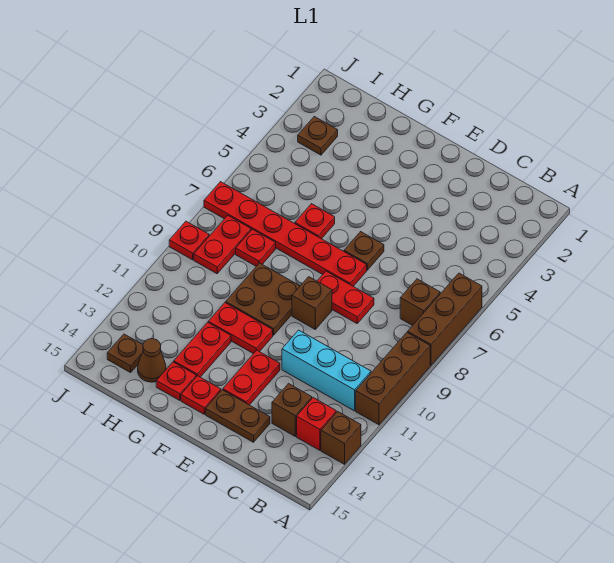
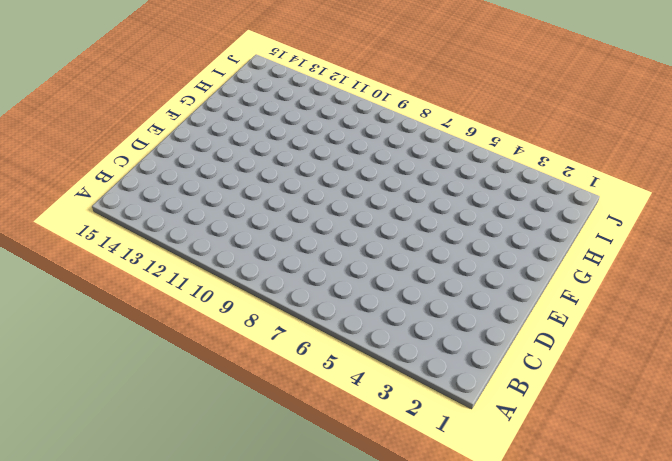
none -> brown brick A6:A8 level 1
none -> brown brick A9:A11 level 1
none -> brown brick A13 level 1

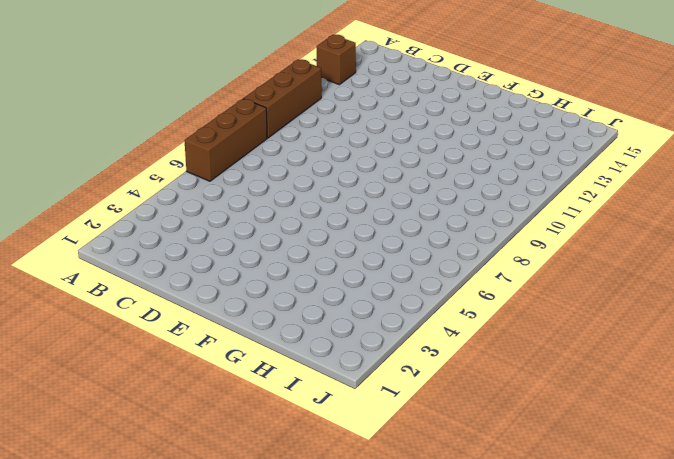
none -> brown brick B7 level 1
none -> cyan brick B11:D11 level 1
none -> red brick B13 level 1

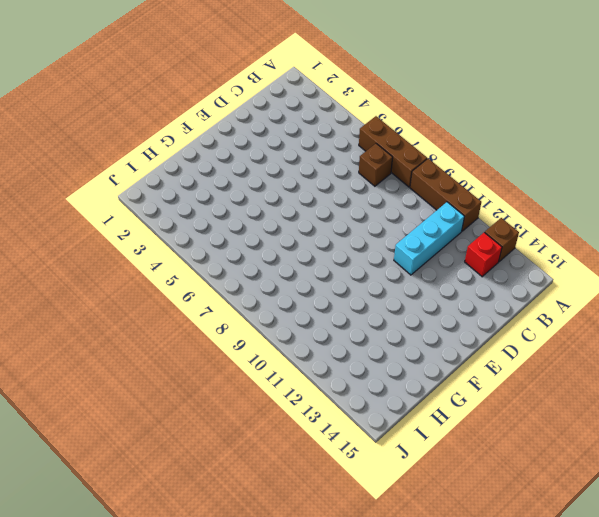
none -> brown brick C13 level 1
none -> red plate D8:E8 level 1
none -> brown plate D14:E14 level 1

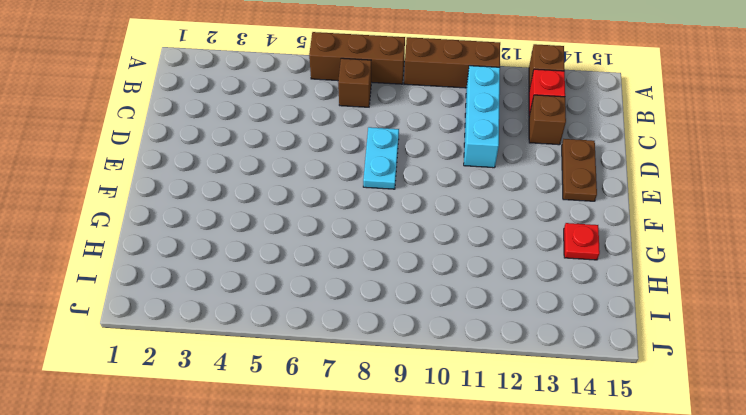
cyan plate D8:E8 level 1 -> red plate D8:E8 level 1
none -> brown plate E6 level 1
none -> red plate E7:J7 level 1
none -> brown brick E9 level 1

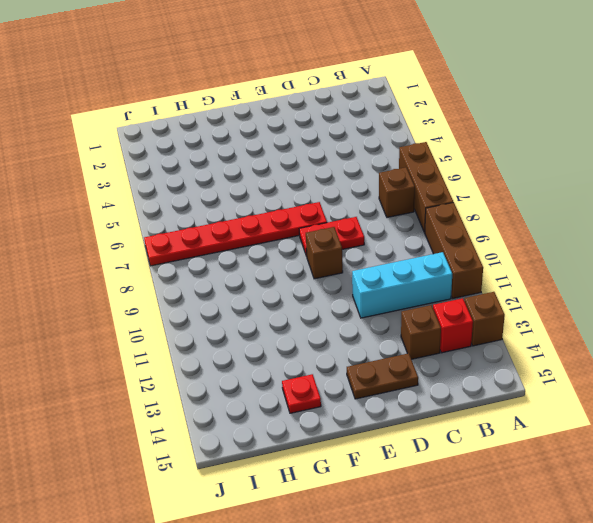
none -> brown plate E6 level 1
none -> red plate E12:E13 level 1
none -> brown plate F9:G10 level 1

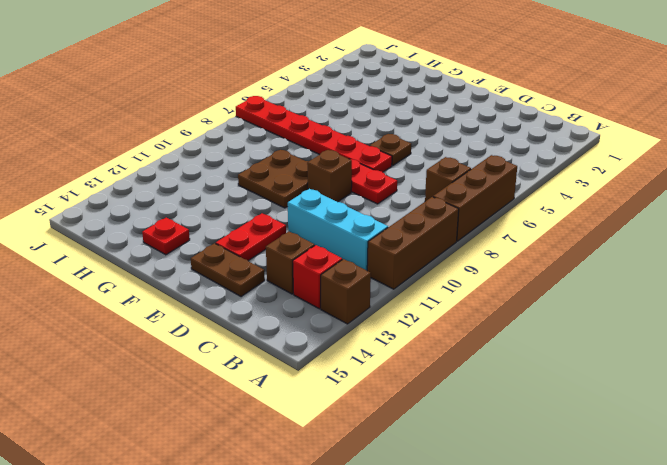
none -> red plate F11:G11 level 1
none -> red plate F14 level 1
none -> red plate G6 level 1

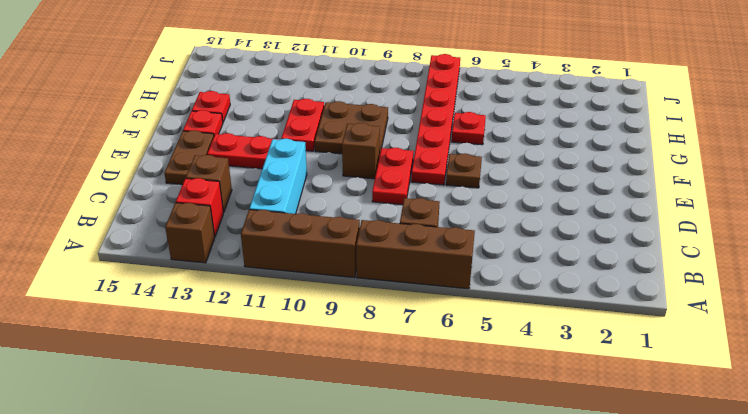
none -> red plate G12:G13 level 1
none -> red plate H8 level 1
none -> brown cone H14 level 1

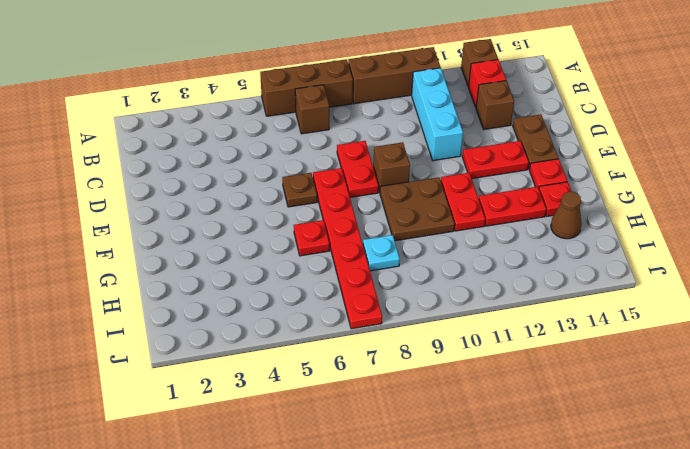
cyan plate H8 level 1 -> red plate H8 level 1
none -> brown plate I3 level 1
none -> red plate I8:I9 level 1
none -> brown plate I14 level 1

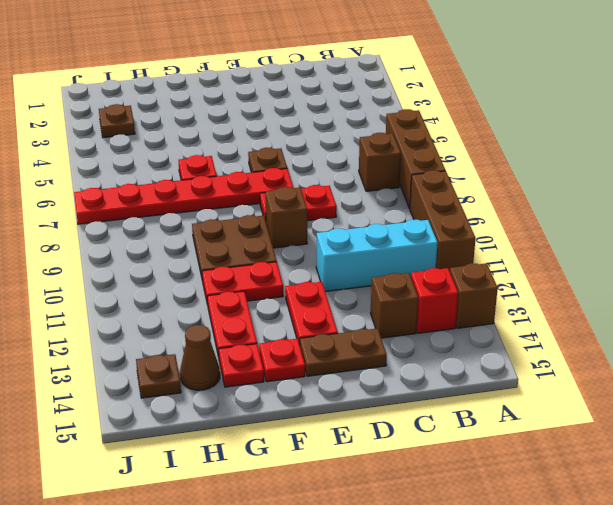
none -> red plate H8 level 1
none -> red plate I8:I9 level 1
none -> red plate J9 level 1

